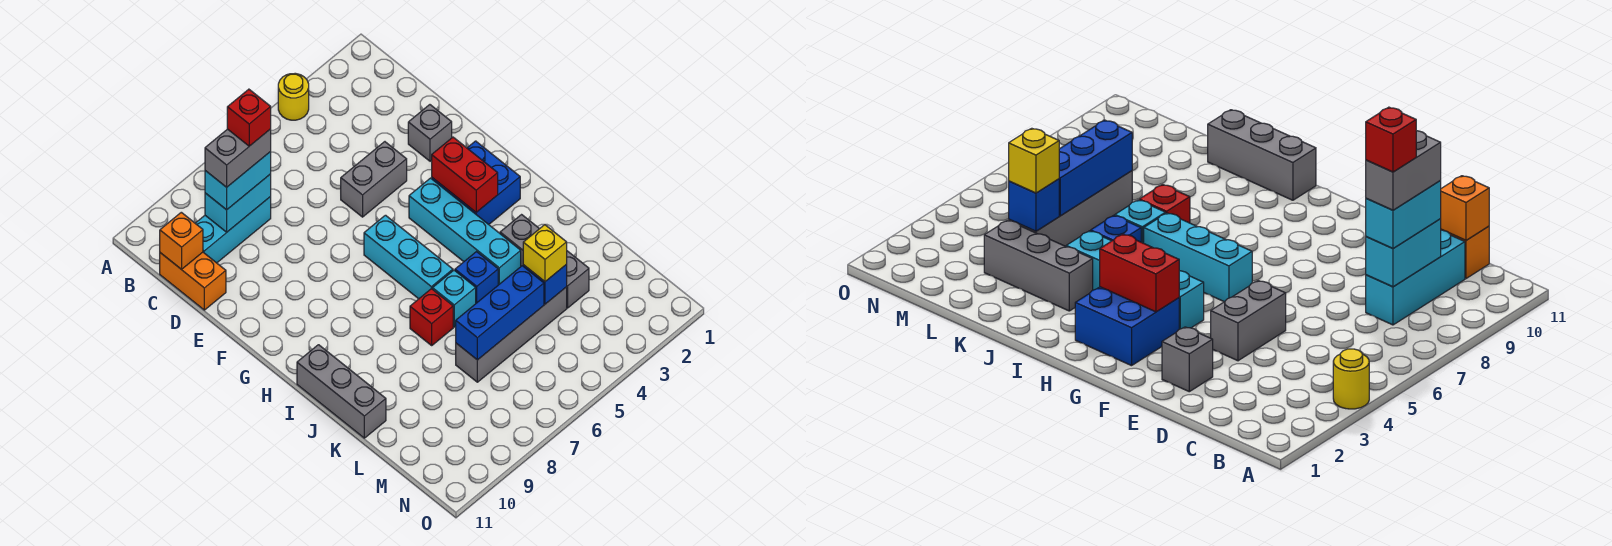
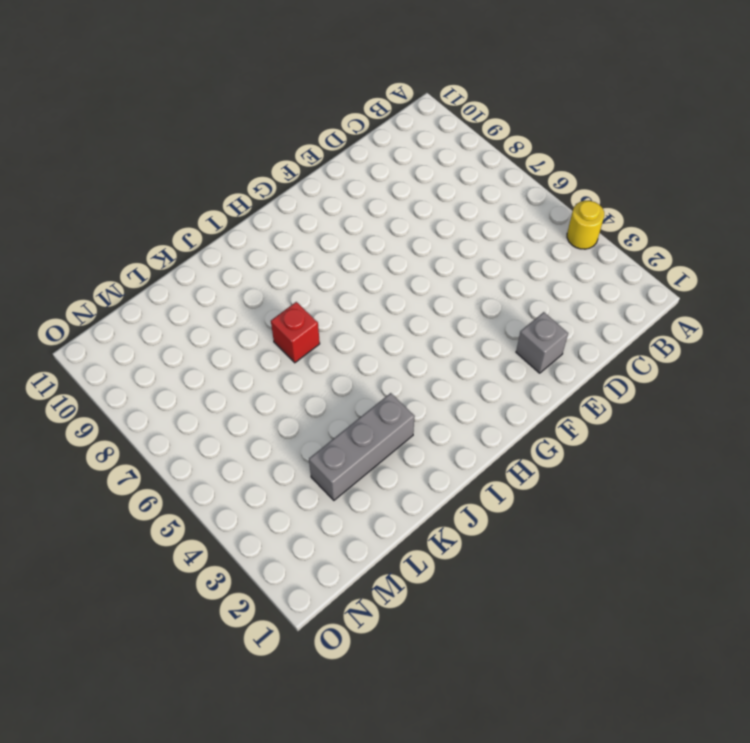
none -> cyan brick C8:C10 level 1
none -> orange brick C11:D11 level 1
none -> grey brick E4:E5 level 1

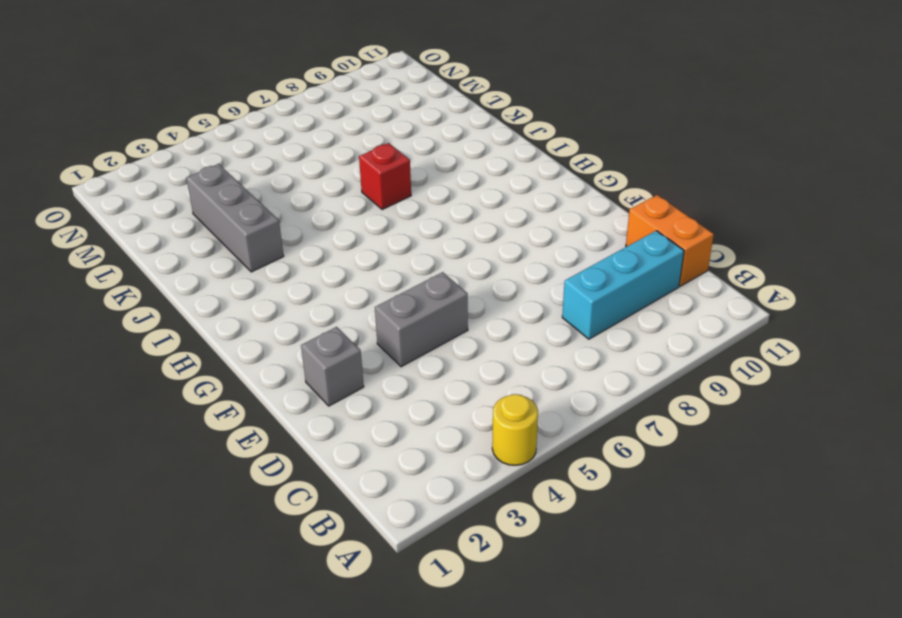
none -> blue brick G2:H3 level 1
none -> cyan brick G4:J4 level 1
none -> cyan brick G6:I6 level 1

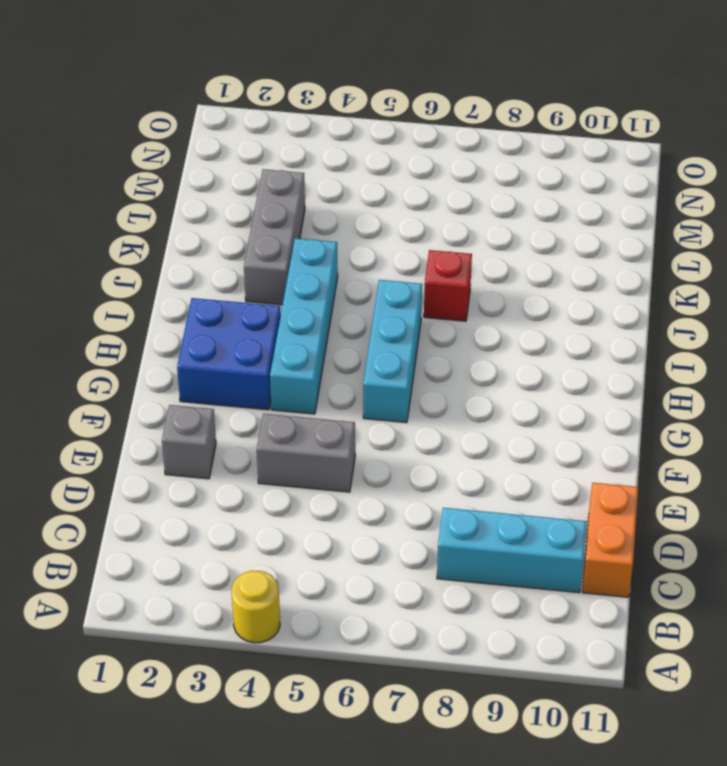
none -> grey brick I11:K11 level 1
none -> blue brick J5 level 1
none -> cyan brick J6 level 1

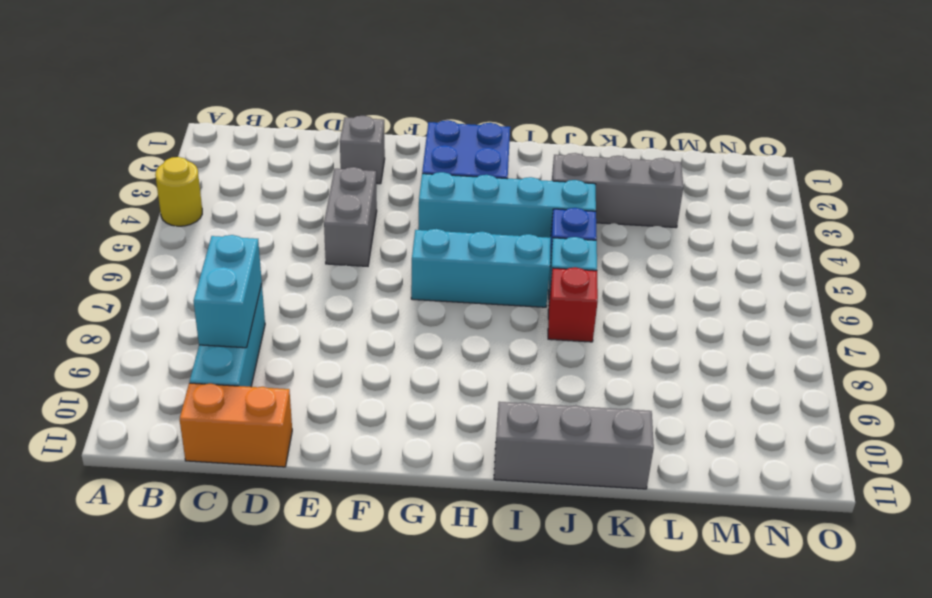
none -> grey brick L4:L7 level 1
none -> orange brick C11 level 2
none -> red brick G3:H3 level 2

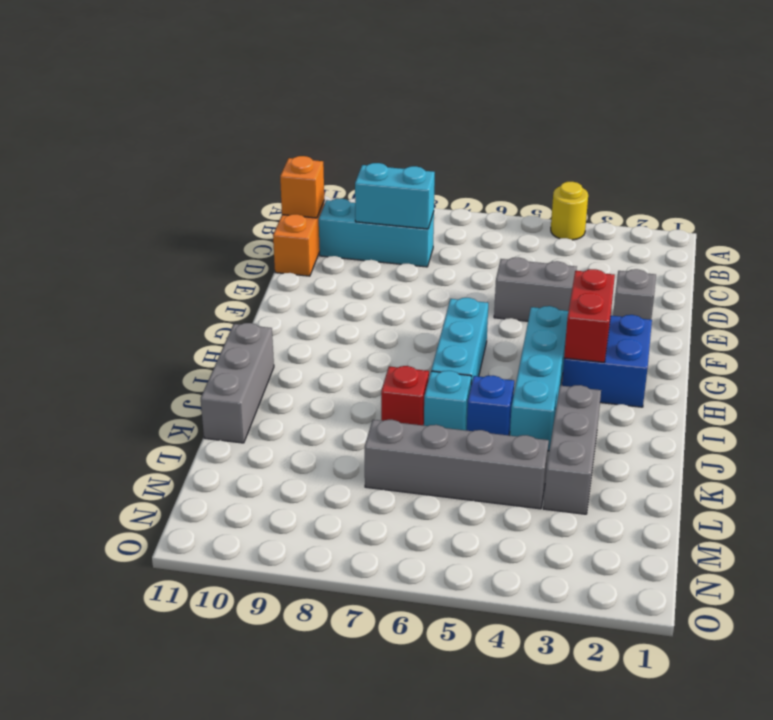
none -> blue brick L4 level 2
none -> blue brick L5:L7 level 2
none -> cyan brick C8:C9 level 3

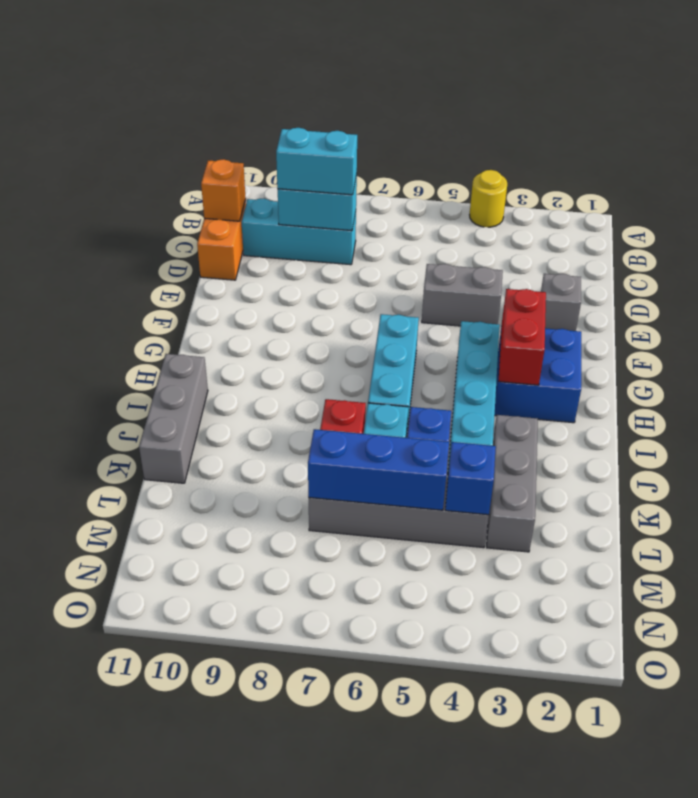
none -> yellow brick L4 level 3
none -> grey brick C8:C9 level 4
none -> red brick C8 level 5

